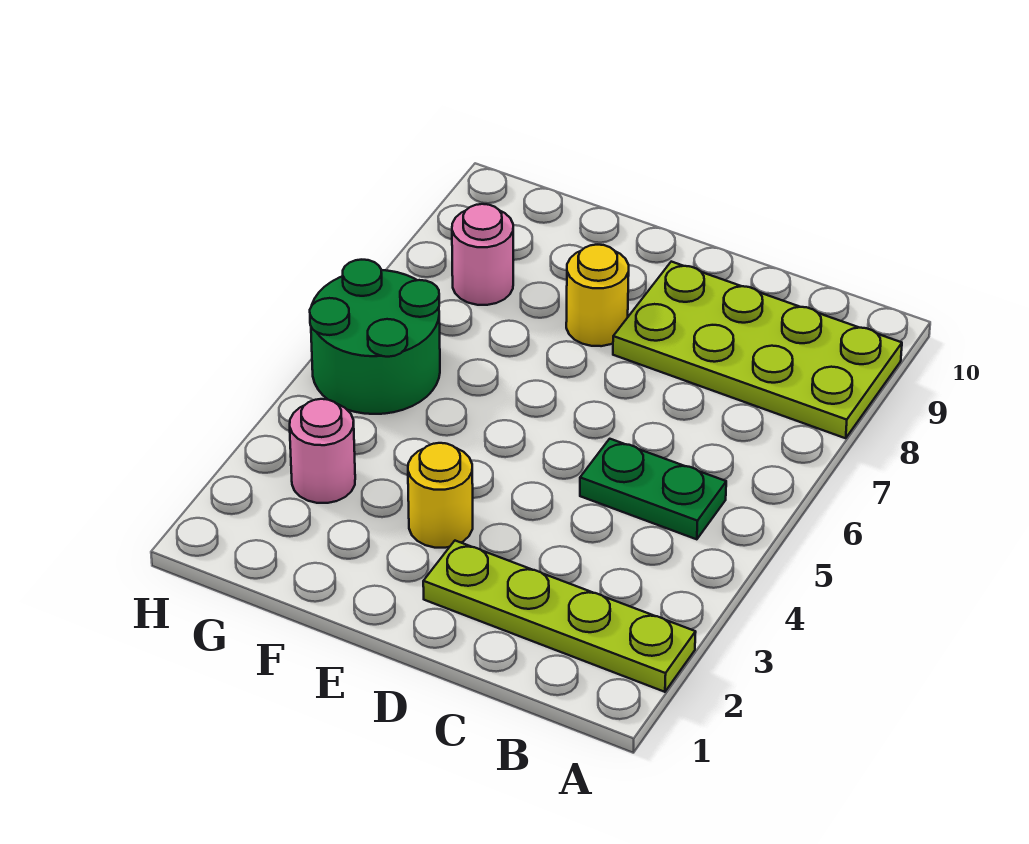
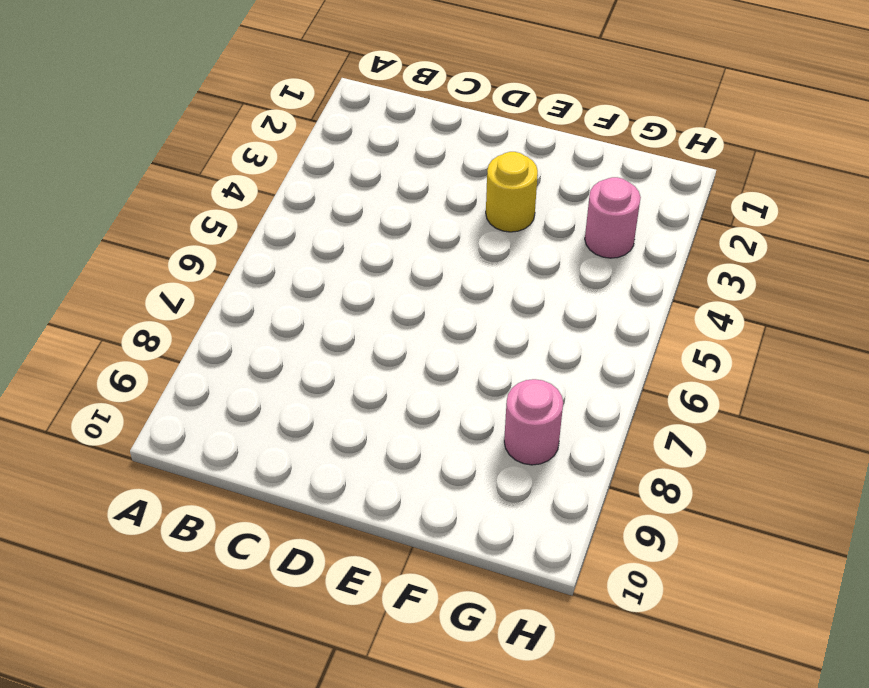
none -> lime plate A2:D2 level 1
none -> lime plate A8:D9 level 1

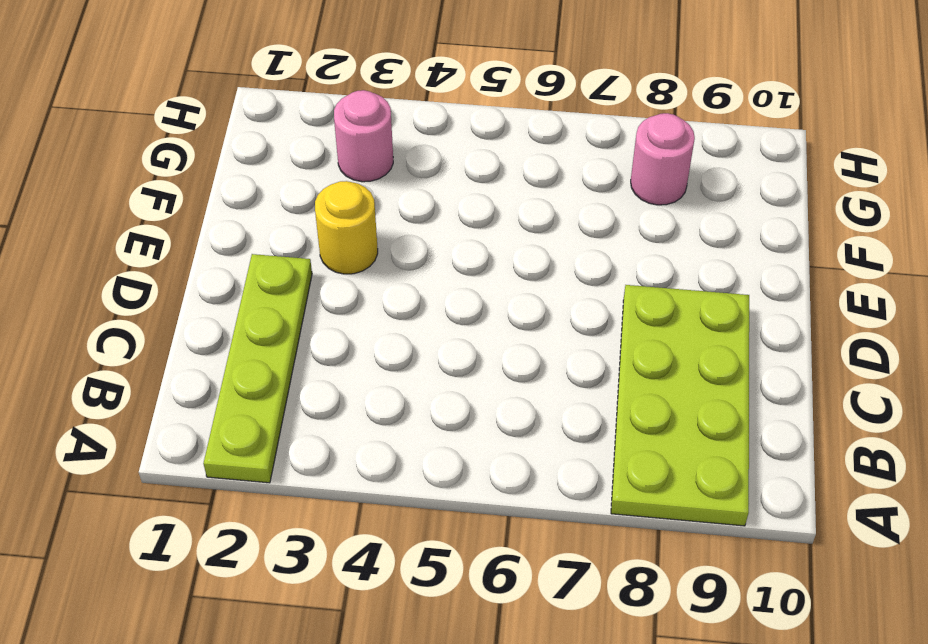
none -> green plate B5:C5 level 1
none -> yellow round brick E8 level 1

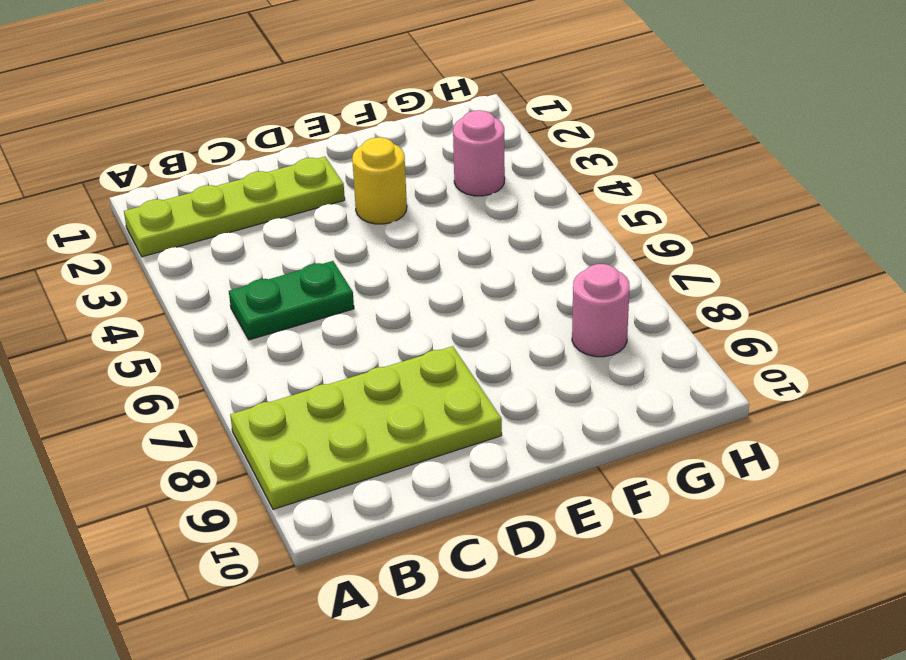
none -> yellow round brick E8 level 1
none -> green round brick G5:H6 level 1

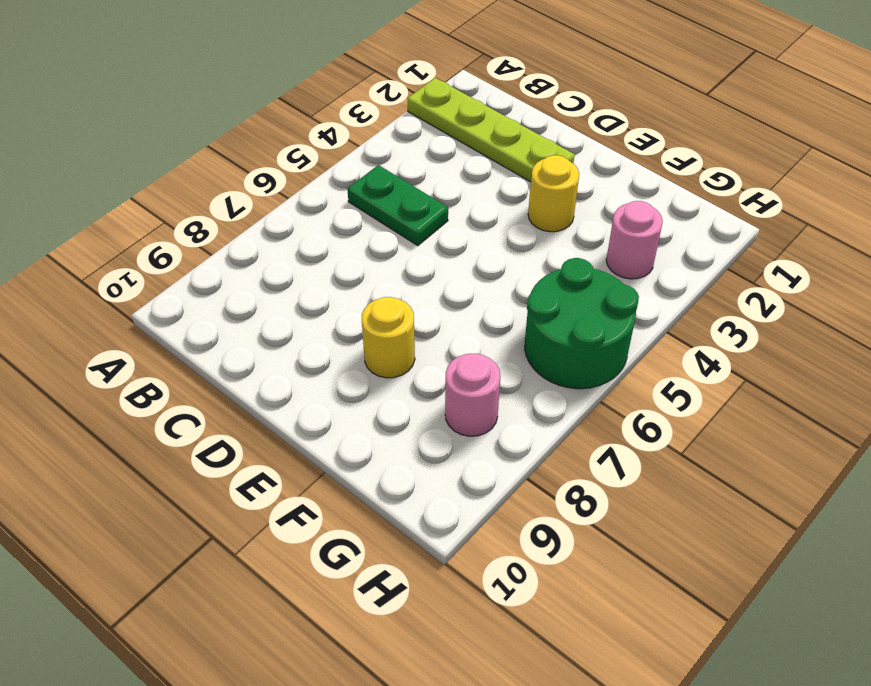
none -> lime plate A8:D9 level 1

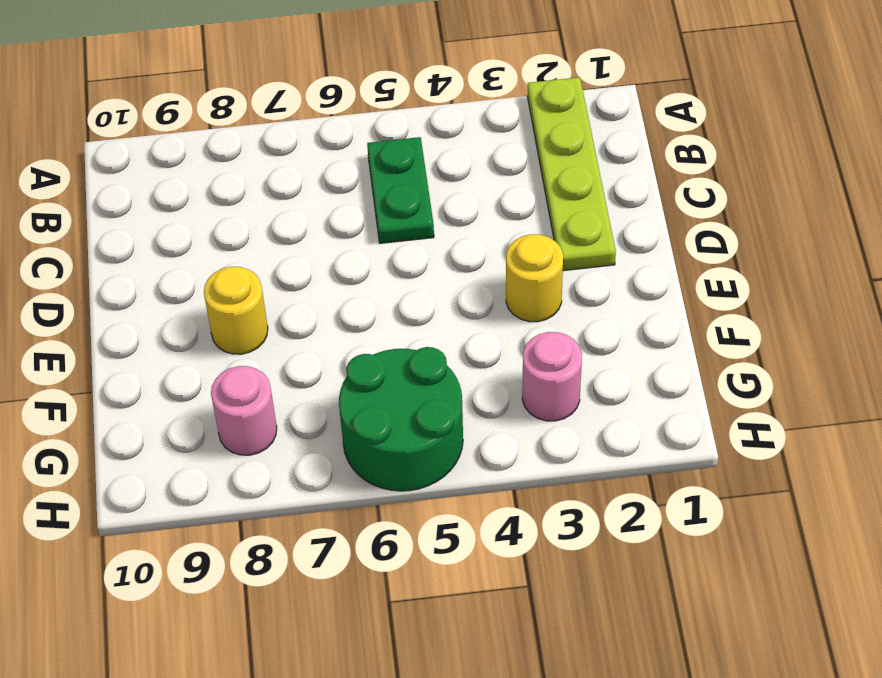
none -> lime plate A8:D9 level 1

